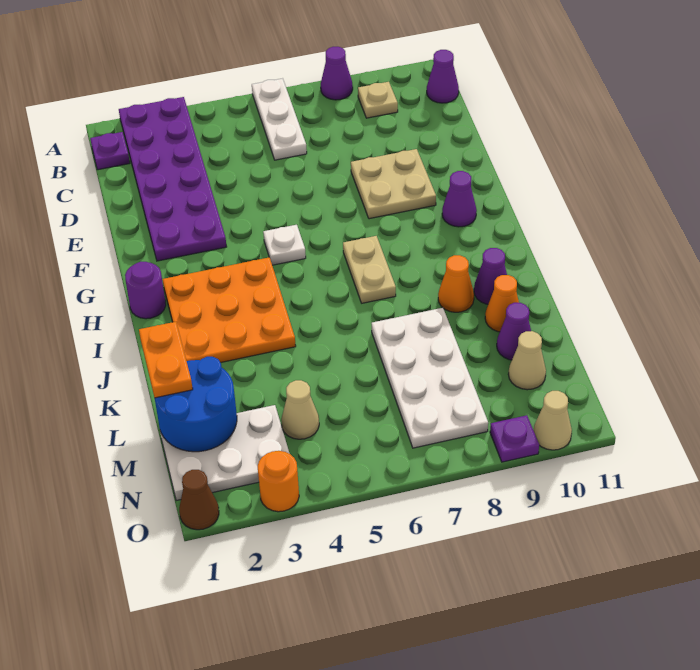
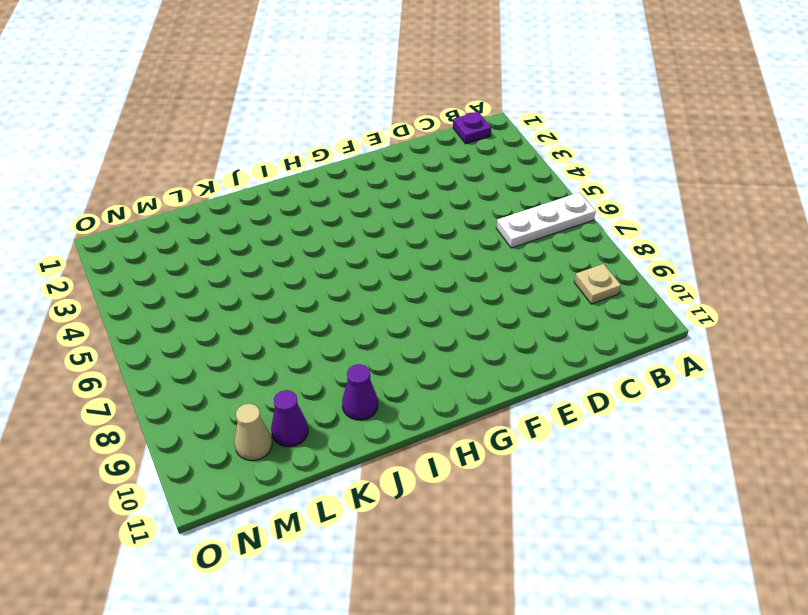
none -> purple plate A2:F3 level 1
none -> purple cone A8 level 1
none -> purple cone B11 level 1

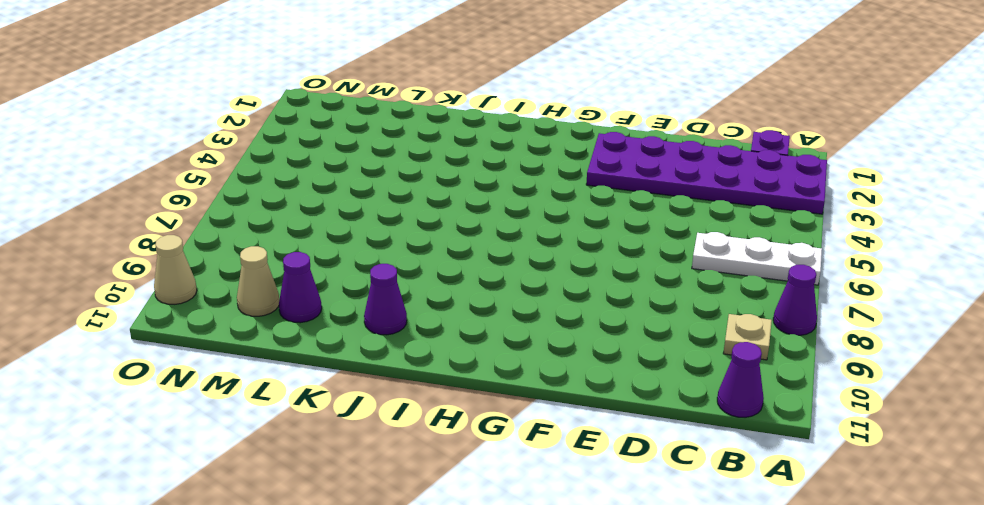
none -> tan plate E8:F9 level 1
none -> white plate G5 level 1
none -> purple cone G10 level 1

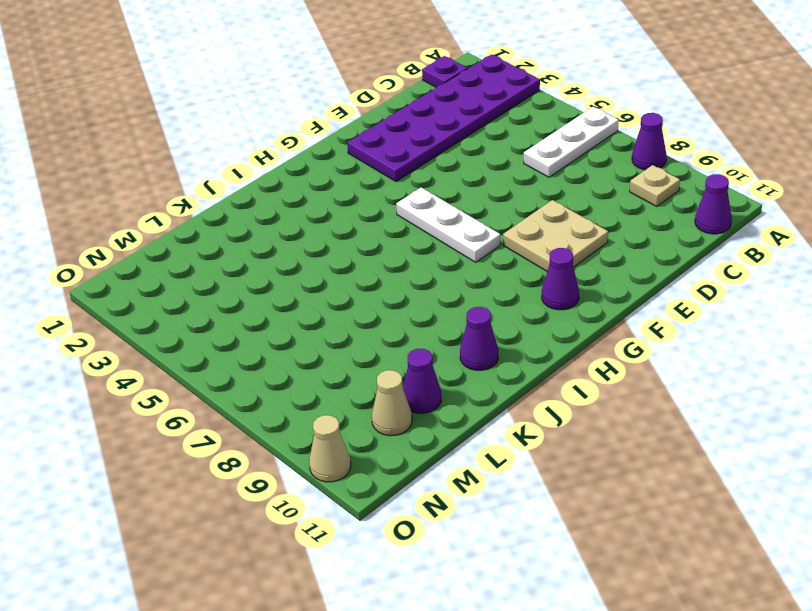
white plate G5:G7 level 1 -> white plate G5 level 1
none -> purple round brick H1 level 1
none -> orange plate H2:J4 level 1
none -> tan plate H7:I7 level 1

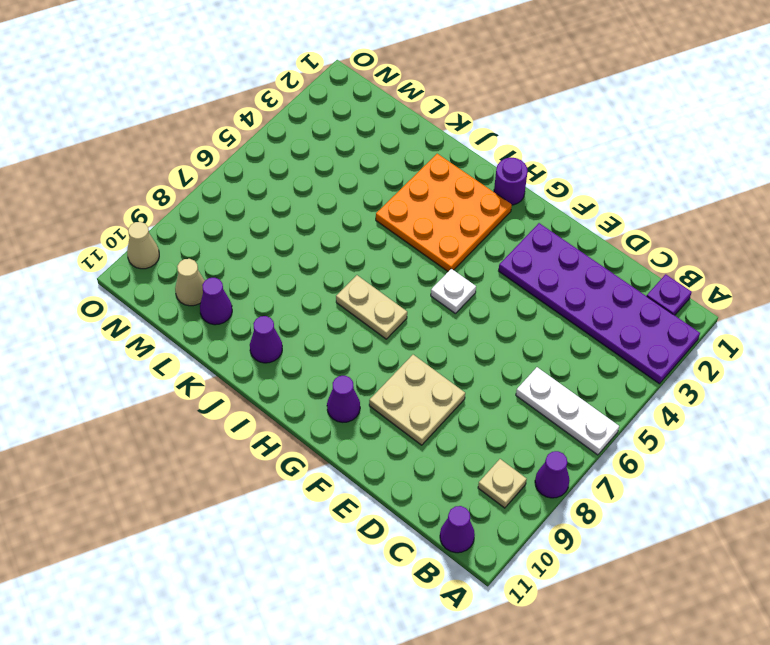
none -> orange cone J9 level 1
none -> white plate K7:N8 level 1
none -> orange cone K10 level 1

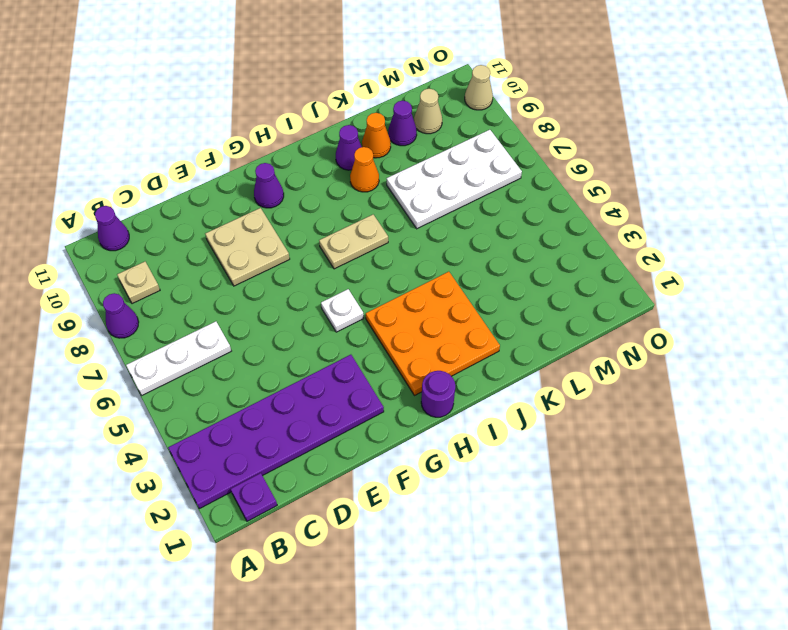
none -> white plate M1:N3 level 1
none -> tan cone M4 level 1
none -> brown cone O1 level 1

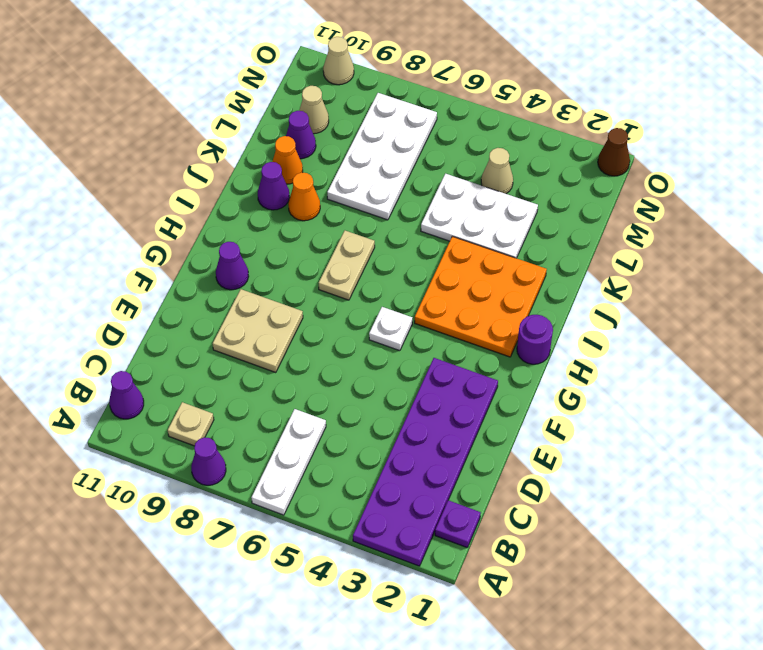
white plate K3:L5 level 1 -> white plate M1:N3 level 1
none -> orange round brick O3 level 1
none -> purple plate O9 level 1
none -> blue round brick L1:M2 level 2

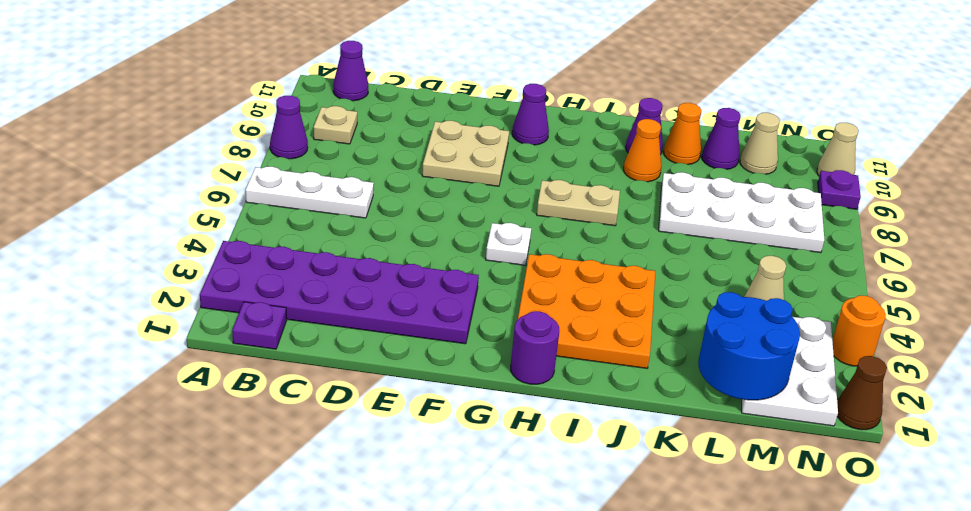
none -> orange plate K1:L1 level 3

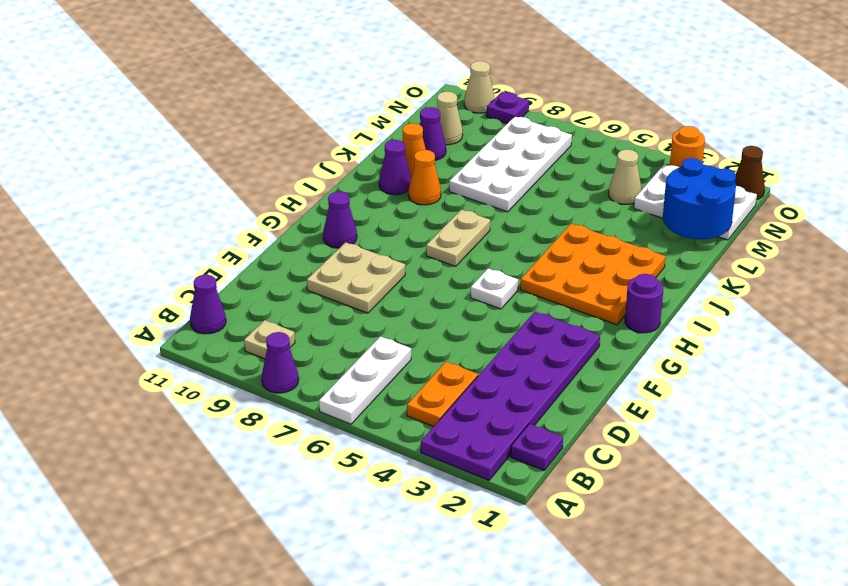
orange plate B4:C4 level 1 -> orange plate K1:L1 level 3

